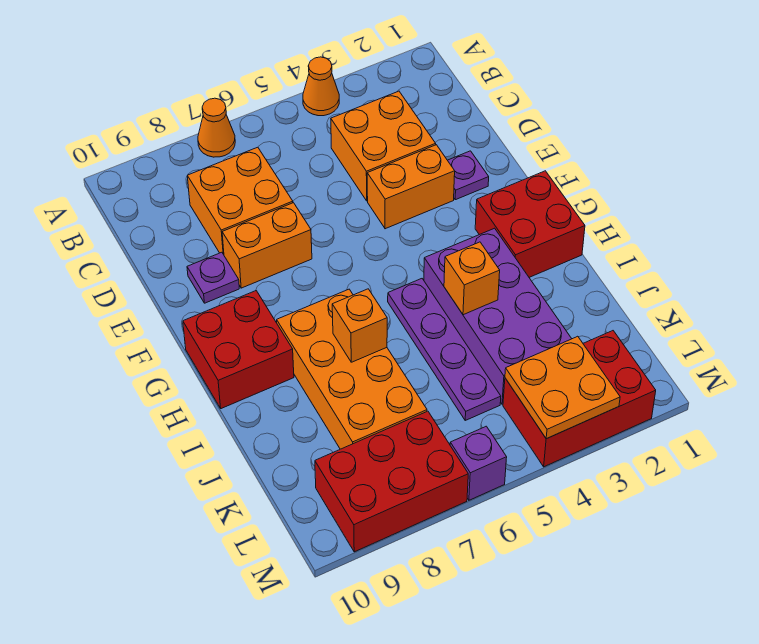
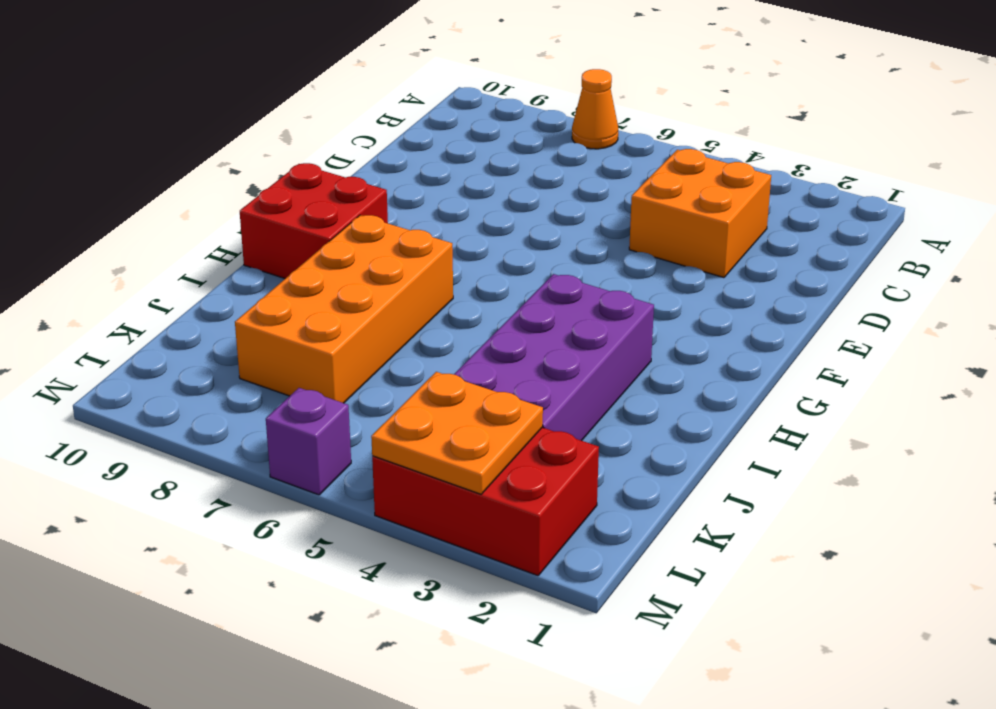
none -> orange cone A4 level 1
none -> orange brick C7:D8 level 1
none -> purple plate E2 level 1

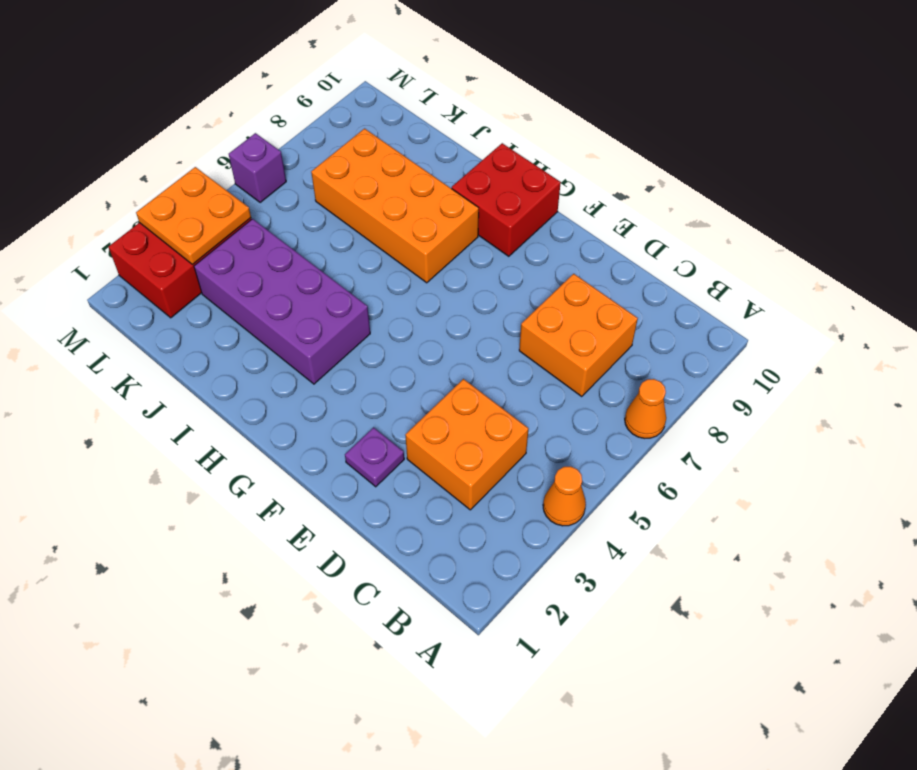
none -> orange brick E3:E4 level 1
none -> orange brick E7:E8 level 1
none -> purple plate E9 level 1

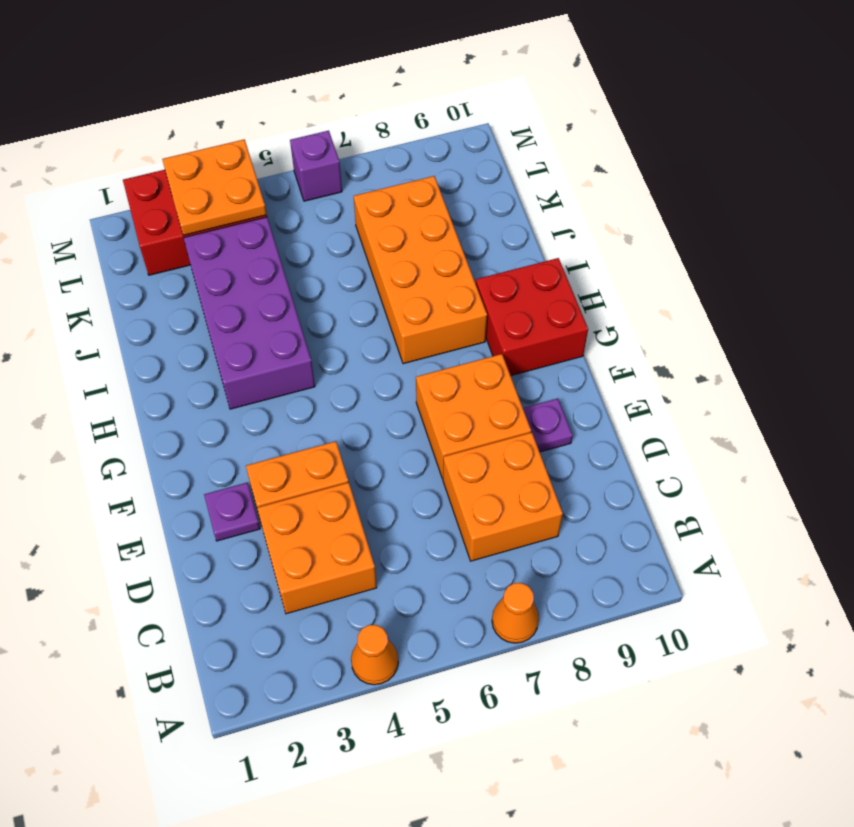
orange brick E7:F8 level 1 -> orange brick E7:E8 level 1
none -> red brick G1:H2 level 1
none -> purple plate H5:K5 level 1
none -> red brick L7:M9 level 1

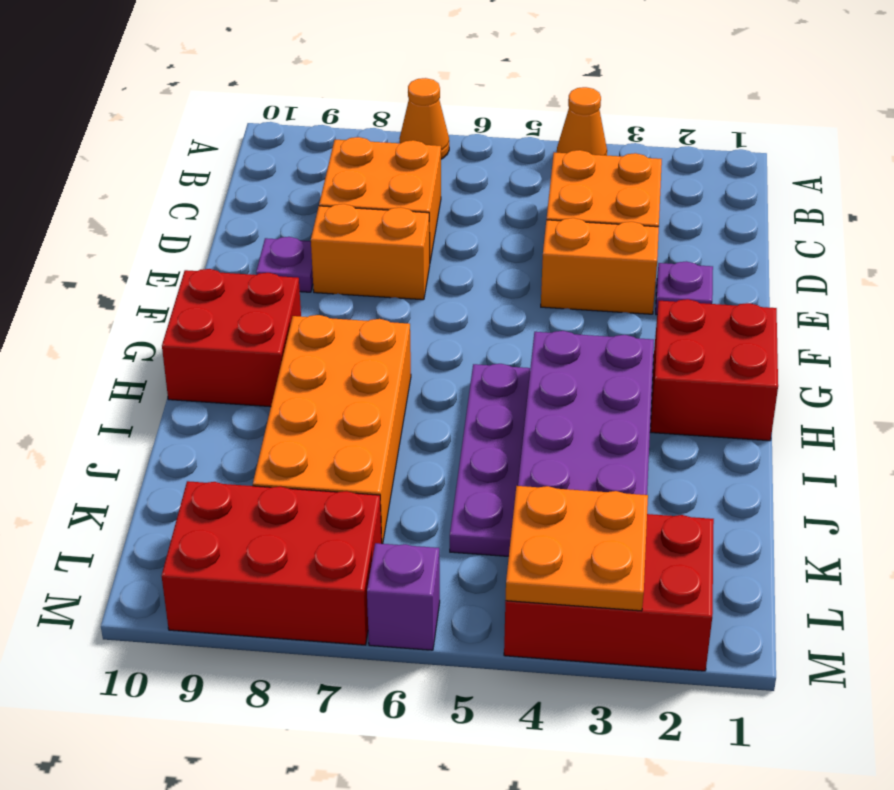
none -> orange brick I4 level 2
none -> orange brick I7 level 2

